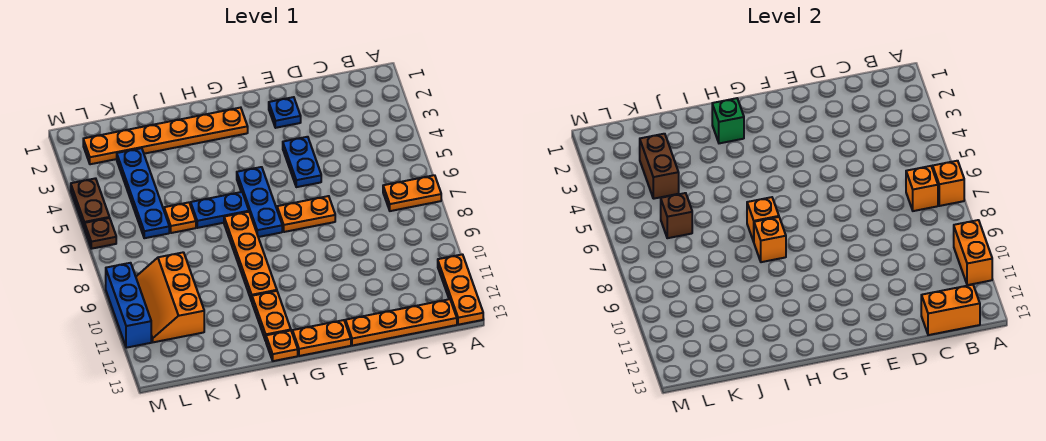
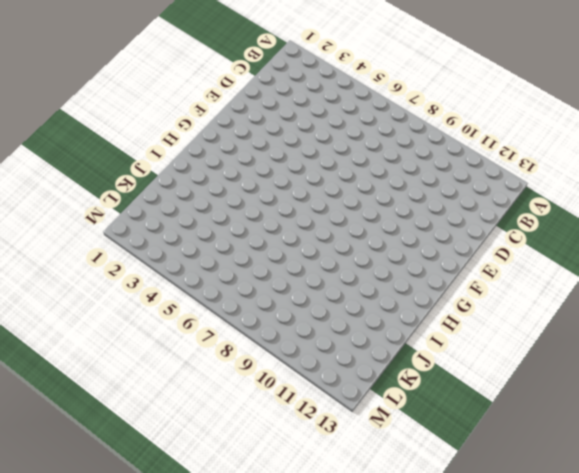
none -> orange plate A7:B7 level 1
none -> orange plate A11:A13 level 1
none -> orange plate B13:E13 level 1

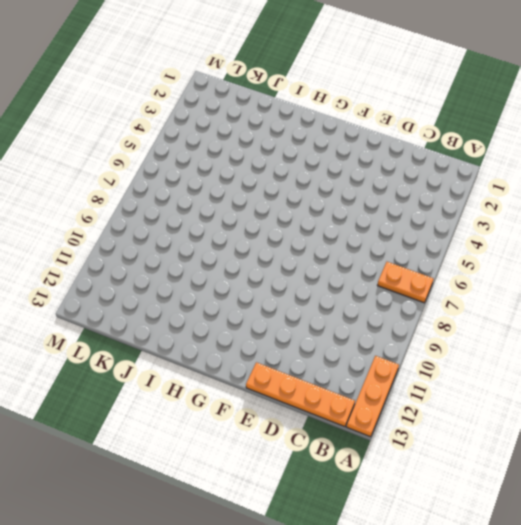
none -> blue plate E2 level 1
none -> blue plate E4:E5 level 1
none -> orange plate E7:F7 level 1

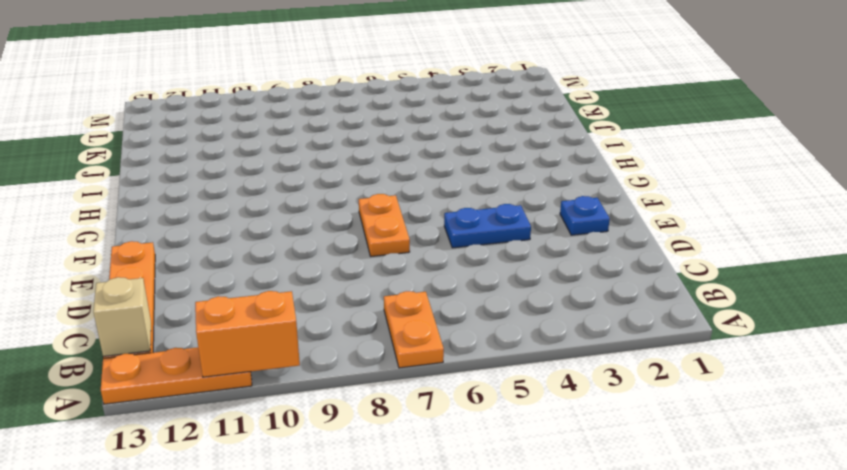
tan brick B13 level 2 -> orange brick B13:C13 level 2
none -> orange plate F13:G13 level 1
none -> orange plate G2:L2 level 1
none -> blue plate G5:G7 level 1

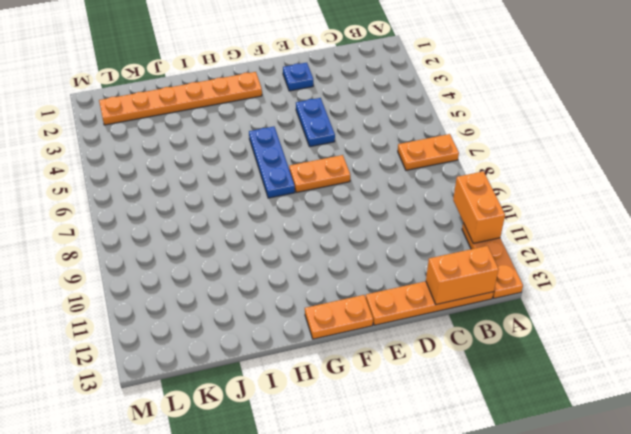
none -> blue plate H6:I6 level 1
none -> orange plate H7:H10 level 1
none -> orange plate H11:H12 level 1

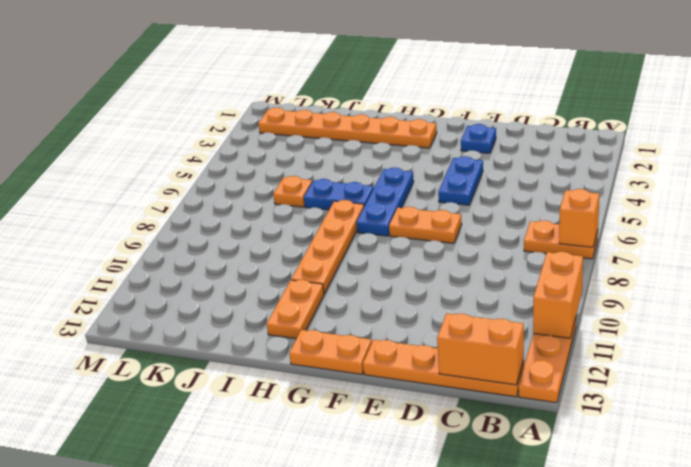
none -> orange plate H13 level 1
none -> blue plate K3:K6 level 1
none -> orange slope K9:L11 level 1 top K

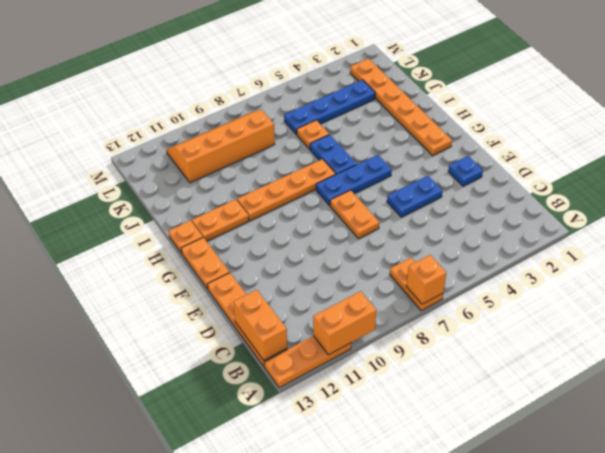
orange slope K8:L11 level 1 top K -> orange slope K9:L11 level 1 top K
none -> brown plate M4:M5 level 1
none -> brown plate M6 level 1
none -> blue brick M9:M11 level 1

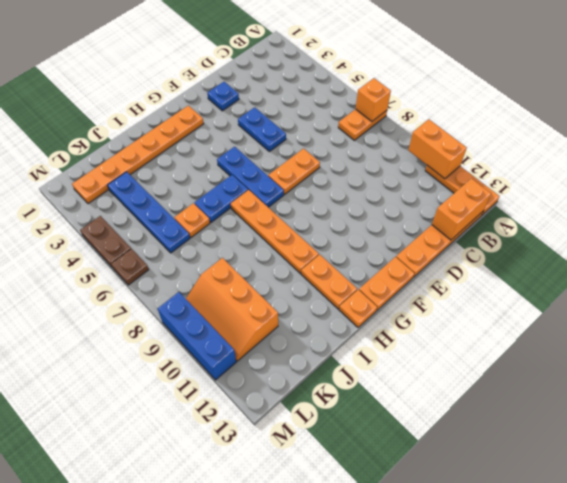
none -> orange brick B7 level 2
none -> green brick H2 level 2
none -> orange brick H7 level 2

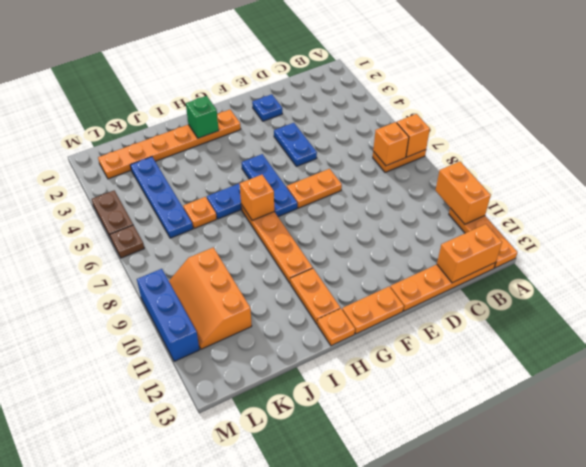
none -> orange brick H8 level 2
none -> brown brick K3:K4 level 2
none -> brown brick K6 level 2

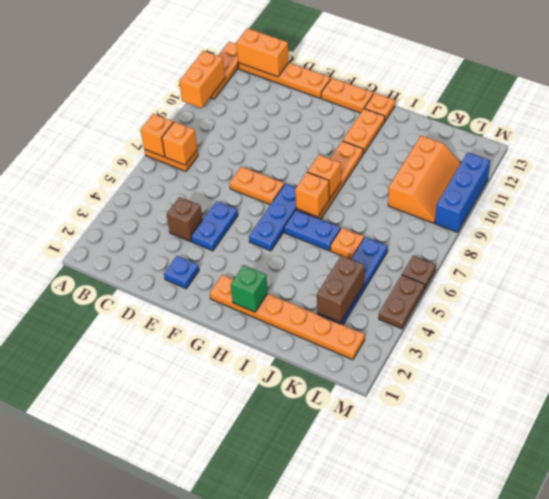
brown brick D4 level 1 -> brown brick K6 level 2

